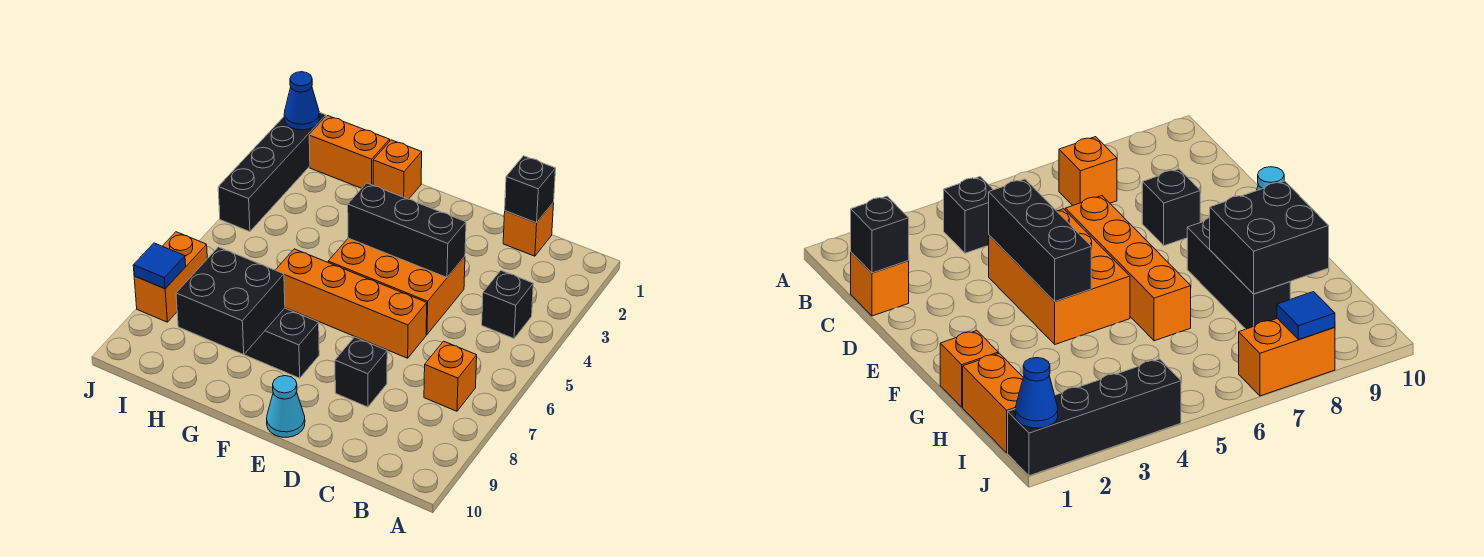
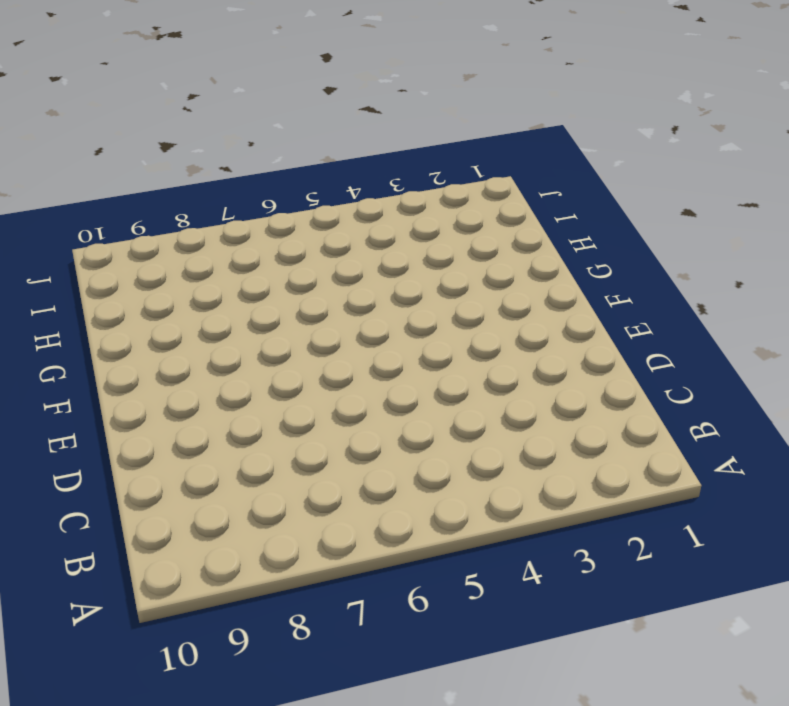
none -> black brick B4 level 1
none -> orange brick B7 level 1
none -> orange brick C1 level 1

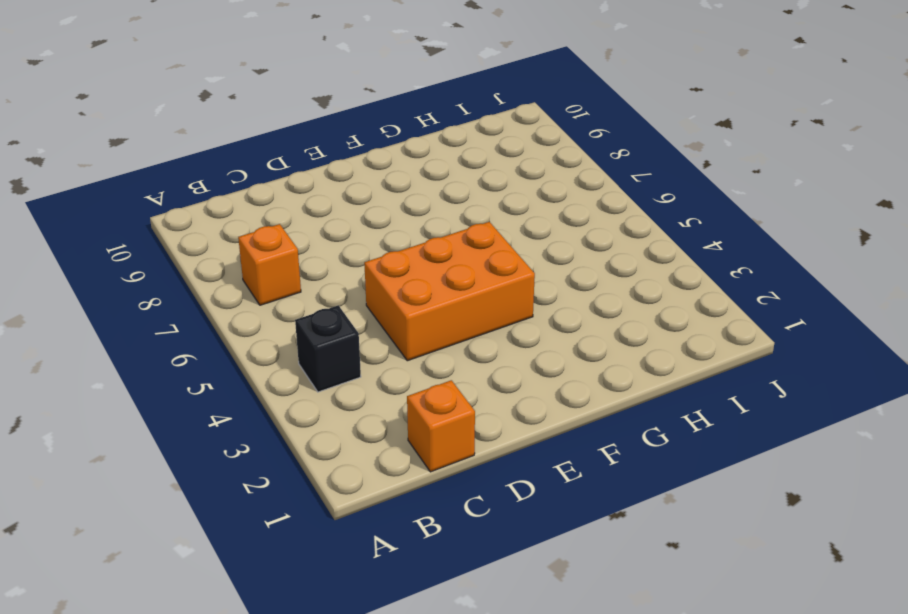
none -> orange brick D6:G6 level 1
none -> black brick D8 level 1
none -> cyan cone E10 level 1

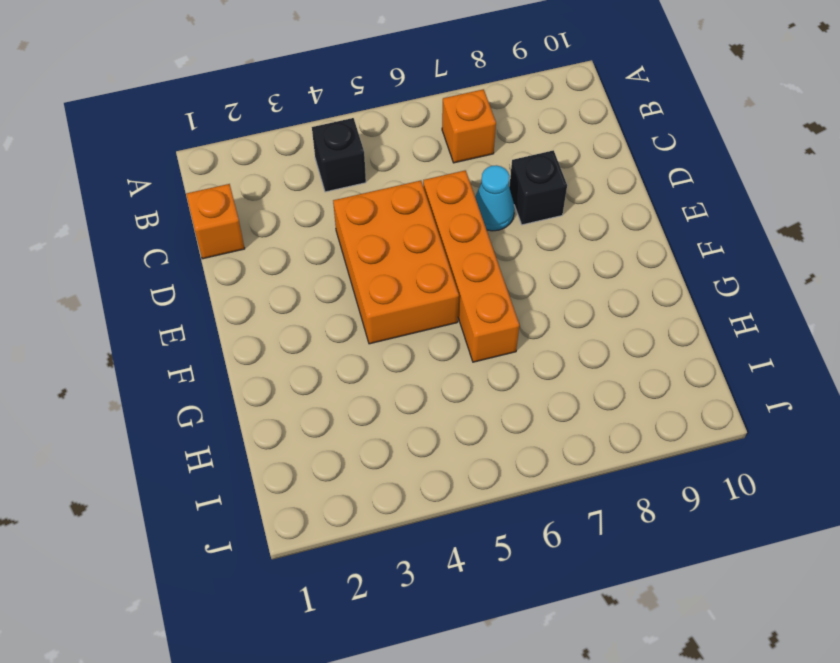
cyan cone D7 level 1 -> cyan cone E10 level 1
none -> black brick F8:H8 level 1
none -> orange brick G1 level 1
none -> orange brick H1:I1 level 1

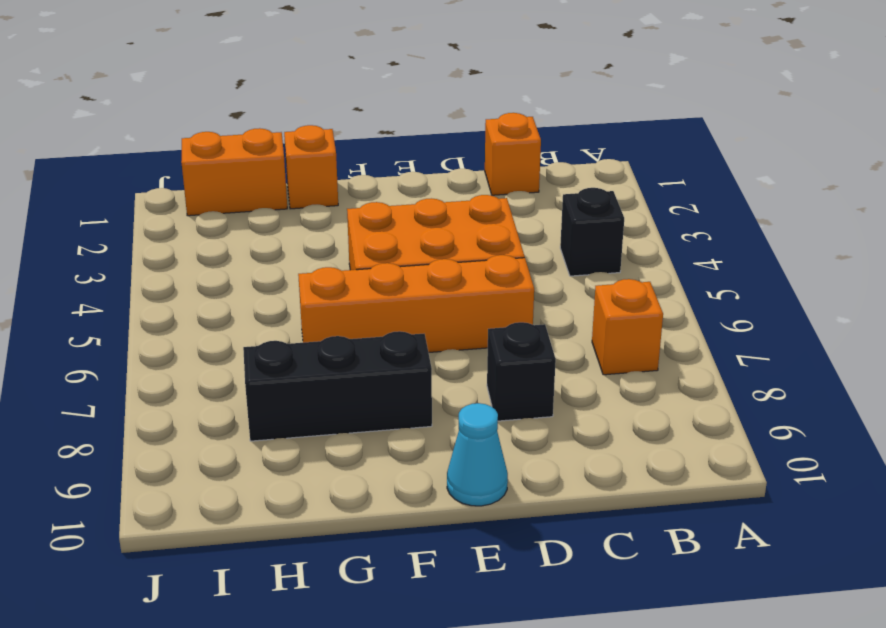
none -> black brick J1:J4 level 1
none -> orange brick J7:J8 level 1
none -> black brick C1 level 2

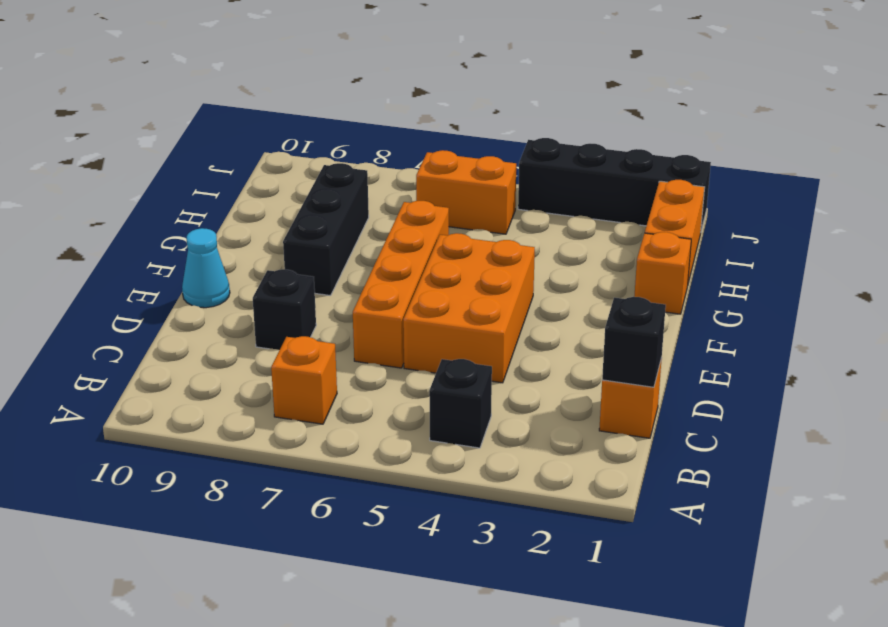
orange brick I5:I6 level 1 -> orange brick J7:J8 level 1
none -> black brick D4:F4 level 2
none -> black brick G8:H9 level 2
none -> blue cone J1 level 2

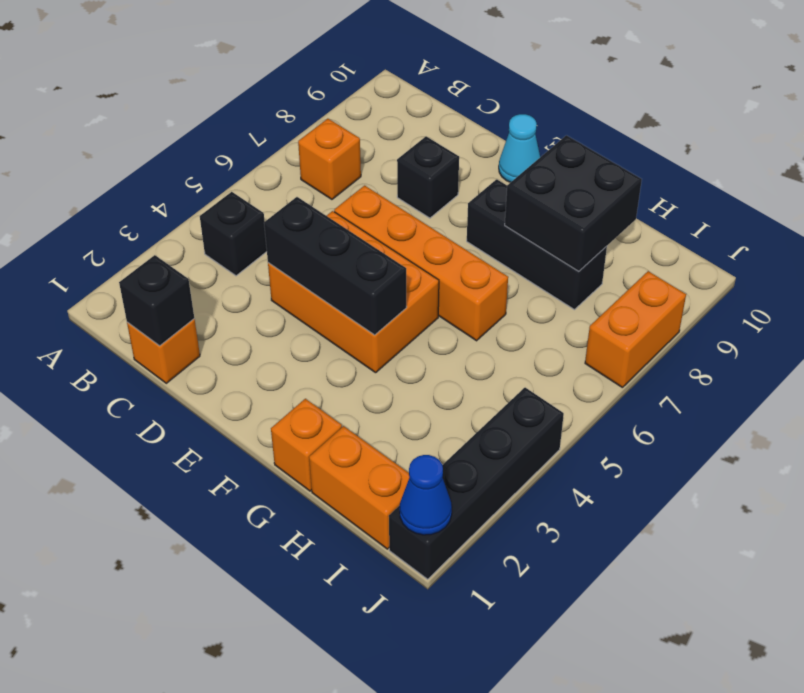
none -> blue tile J8 level 2

